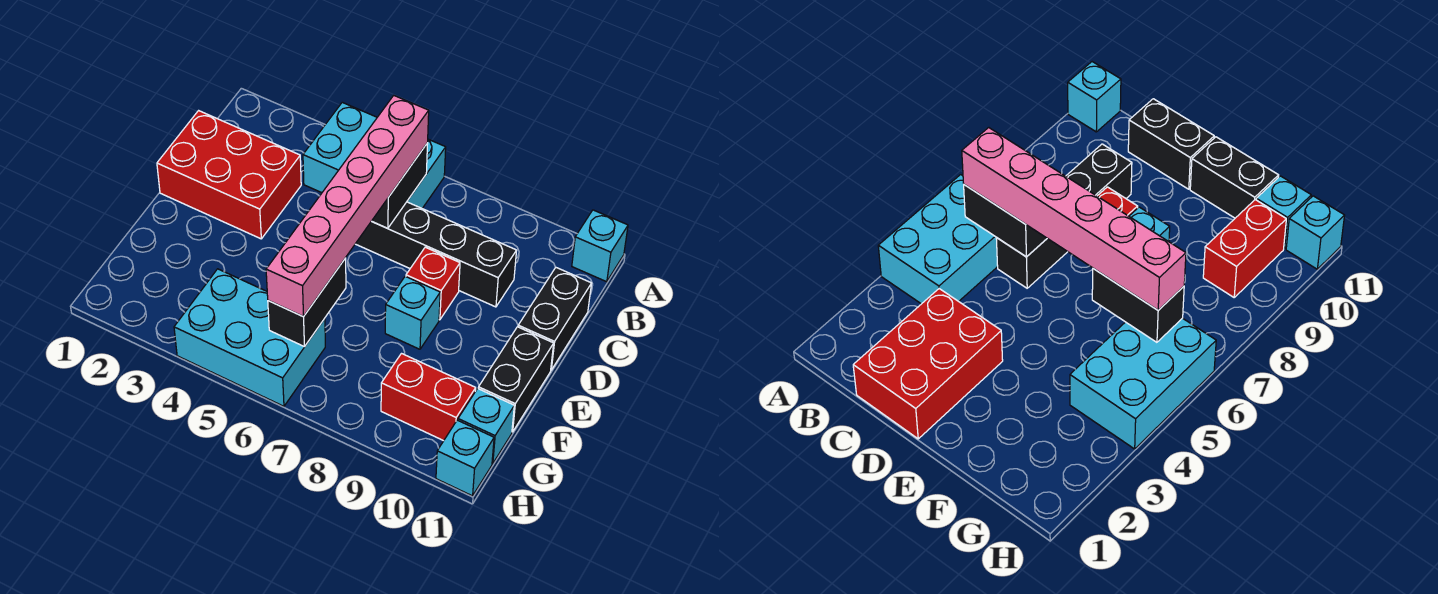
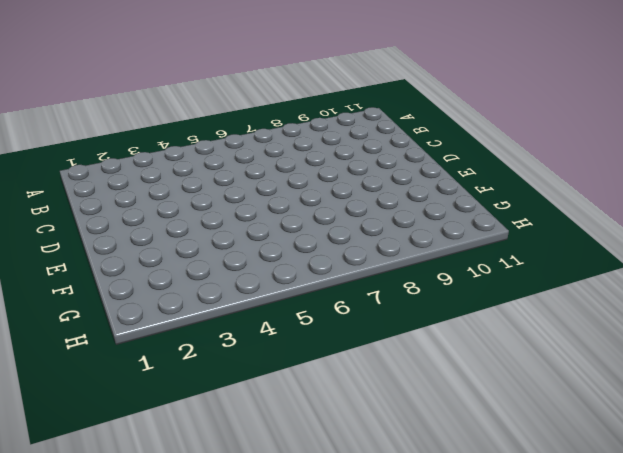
none -> cyan brick A4:B6 level 1
none -> cyan brick A11 level 1
none -> red brick C1:D3 level 1

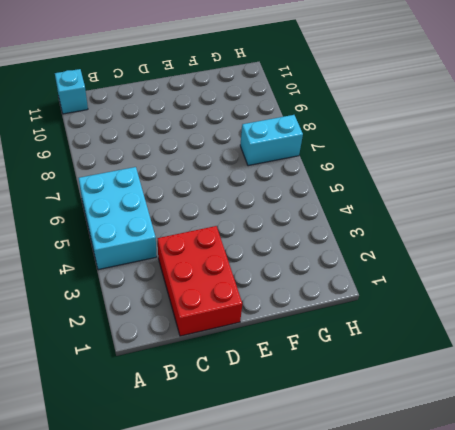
cyan brick G7:H7 level 1 -> none
none -> black brick C6:C9 level 1
none -> black brick C11:D11 level 1
none -> red brick D8 level 1

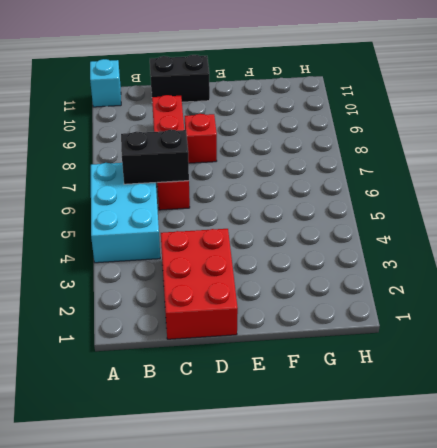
red brick C6:C9 level 1 -> black brick C6:C9 level 1
none -> cyan brick E8 level 1
none -> black brick E11:F11 level 1
none -> cyan brick G4:H6 level 1

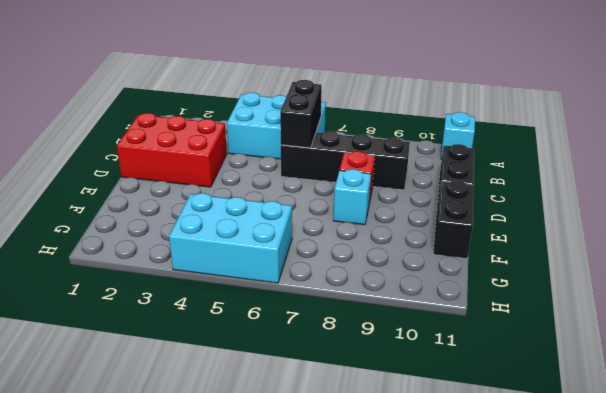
none -> red brick G9:G10 level 1
none -> cyan brick G11 level 1
none -> cyan brick H11 level 1

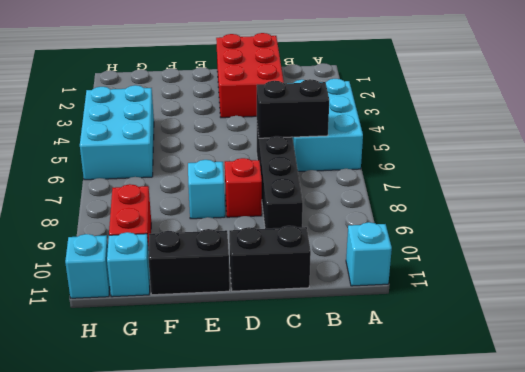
none -> black brick F6:G6 level 2
none -> pink brick B6:G6 level 3

